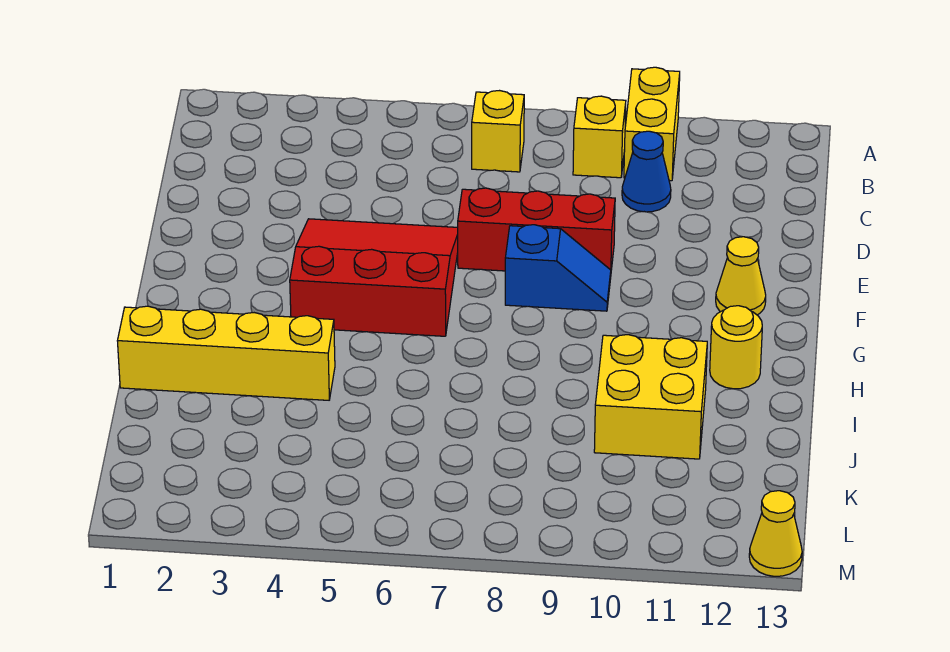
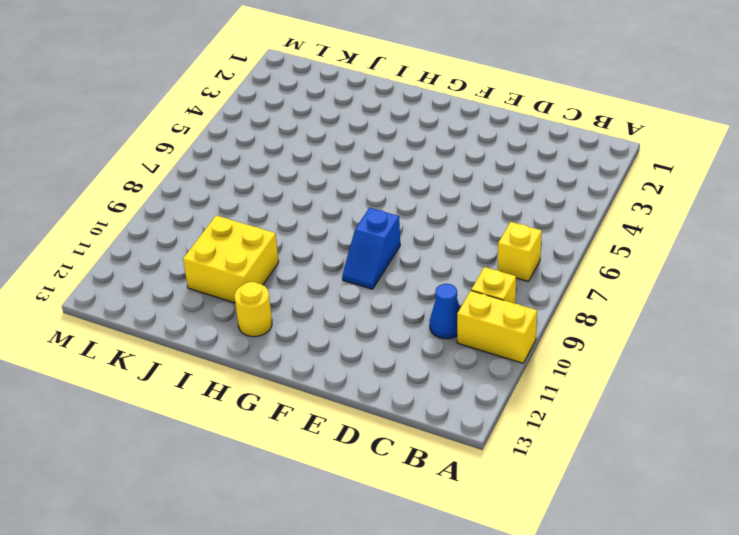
none -> red slope E4:G6 level 1 top G
none -> red brick E7:E9 level 1
none -> yellow cone F12 level 1

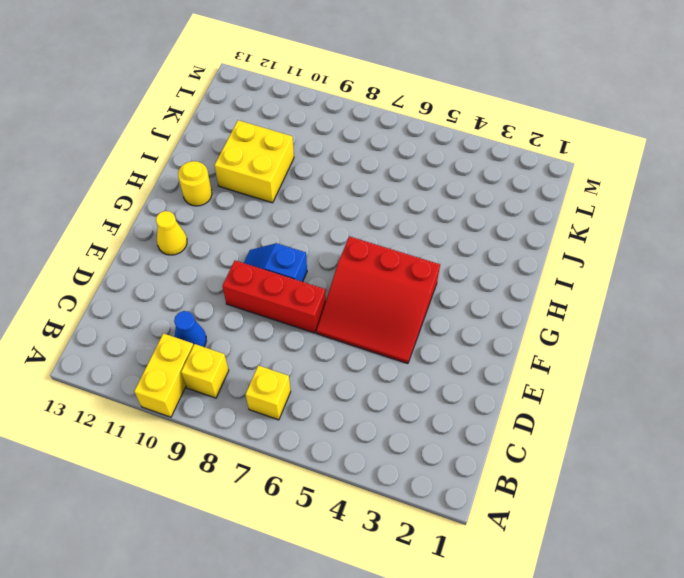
none -> yellow brick I1:I4 level 1
none -> yellow cone M13 level 1

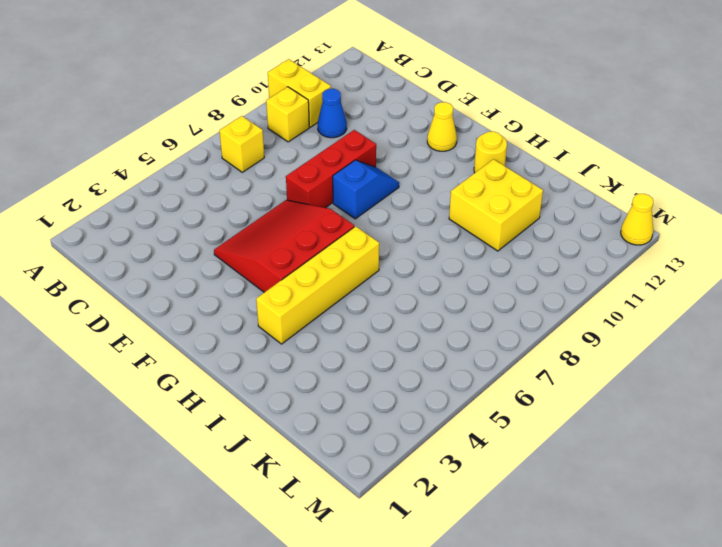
yellow brick H3:H6 level 1 -> yellow brick I1:I4 level 1

